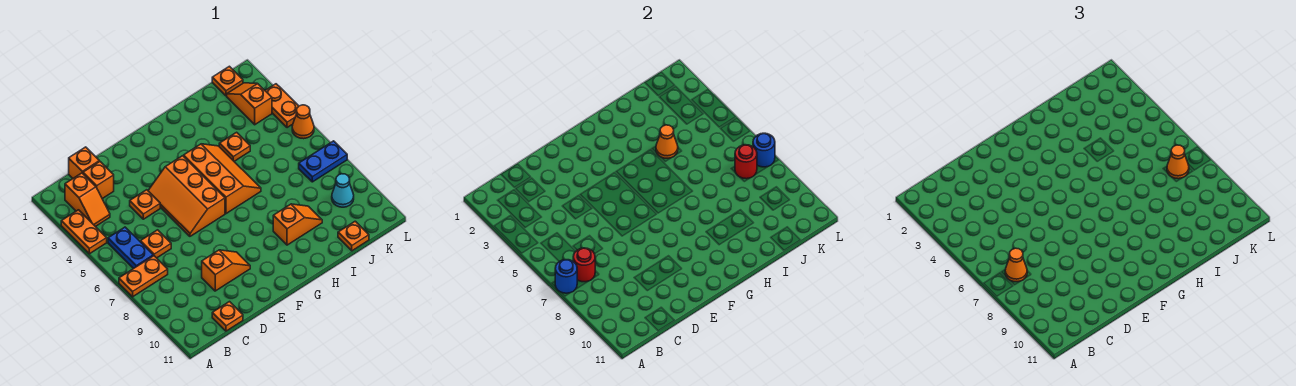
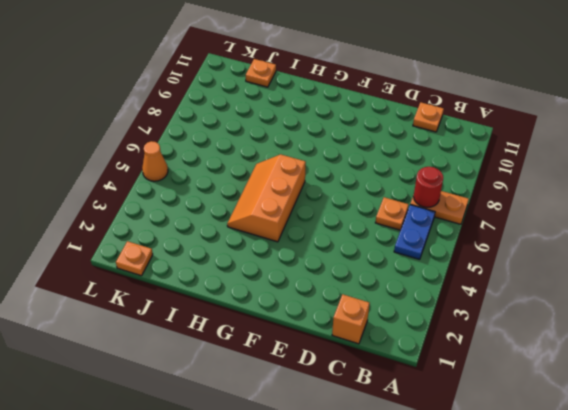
none -> orange plate A3:A4 level 1
none -> orange slope B2:B3 level 1 top 2
none -> orange brick C2 level 1

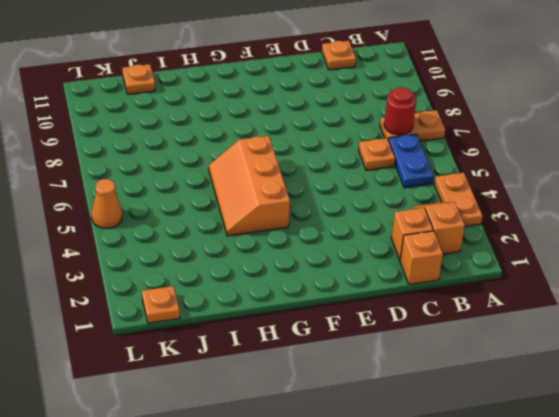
none -> orange plate D4 level 1
none -> orange slope D9:E9 level 1 top D
none -> orange slope E4:F6 level 1 top F

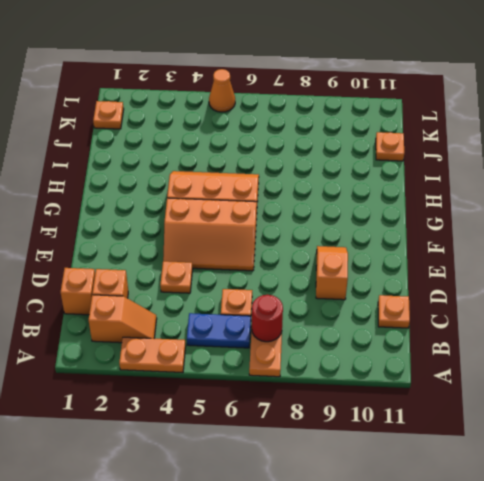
none -> orange slope H9:I9 level 1 top H
none -> orange plate I4 level 1
none -> orange slope K2:K3 level 1 top 3

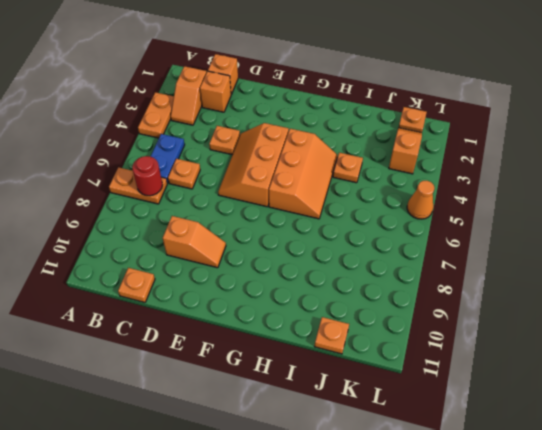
none -> orange slope H9:I9 level 1 top H
none -> blue plate K7:L7 level 1
none -> cyan cone K9 level 1

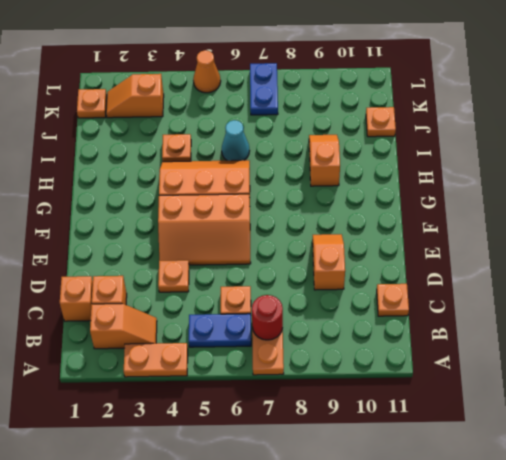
cyan cone I6 level 1 -> cyan cone K9 level 1
none -> orange plate L3:L4 level 1
none -> blue round brick A7 level 2
none -> orange cone I4 level 2

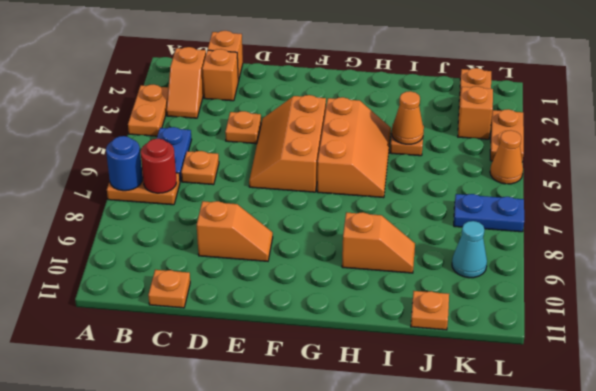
none -> red round brick K7 level 2
none -> blue round brick L7 level 2
none -> orange cone B7 level 3

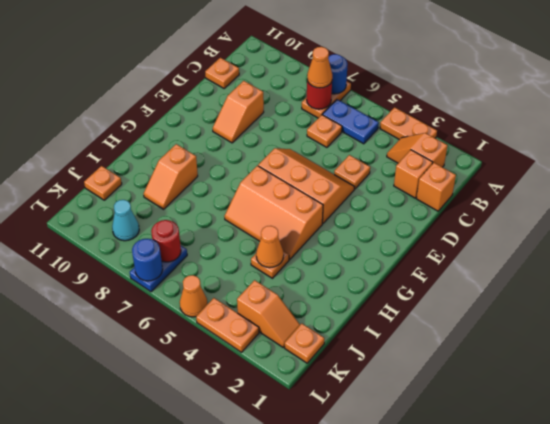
none -> orange cone K7 level 3

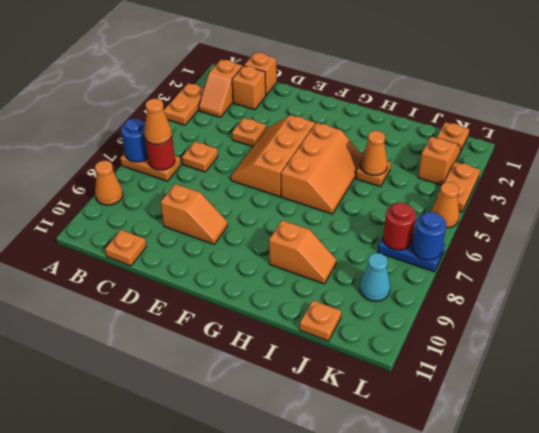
orange cone A9 level 1 -> orange cone K7 level 3
none -> blue plate B5:B6 level 1

